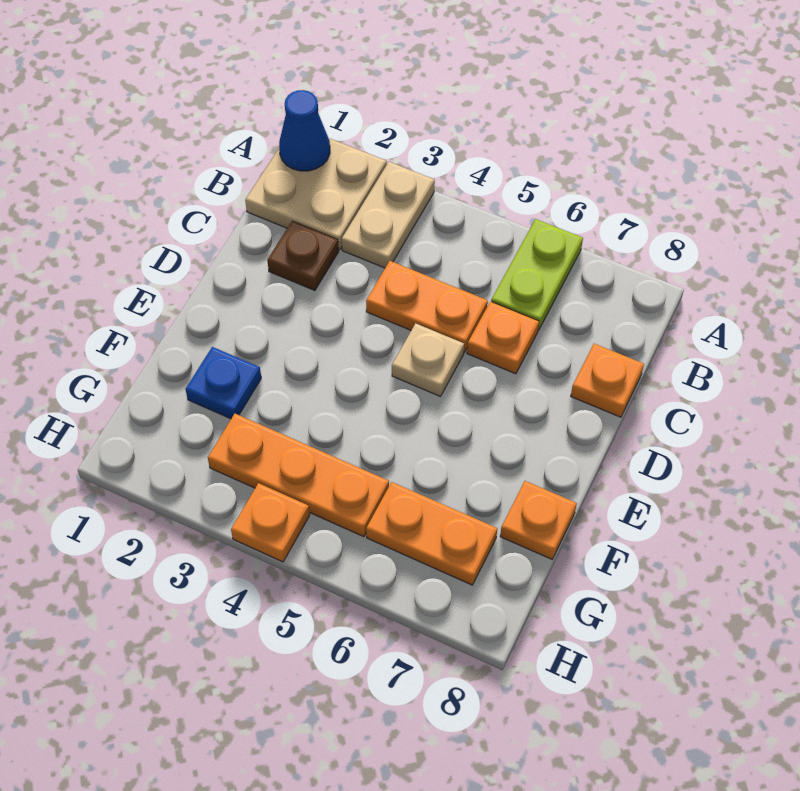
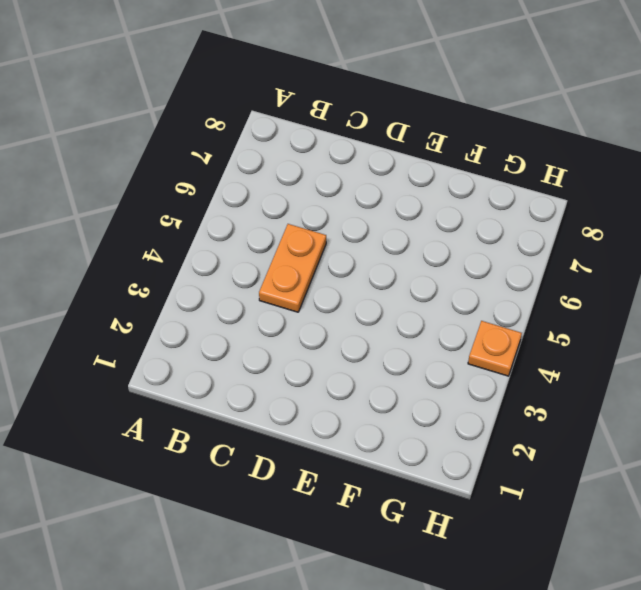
none -> tan plate A1:B2 level 1
none -> tan plate A3:B3 level 1
none -> lime plate A6:B6 level 1

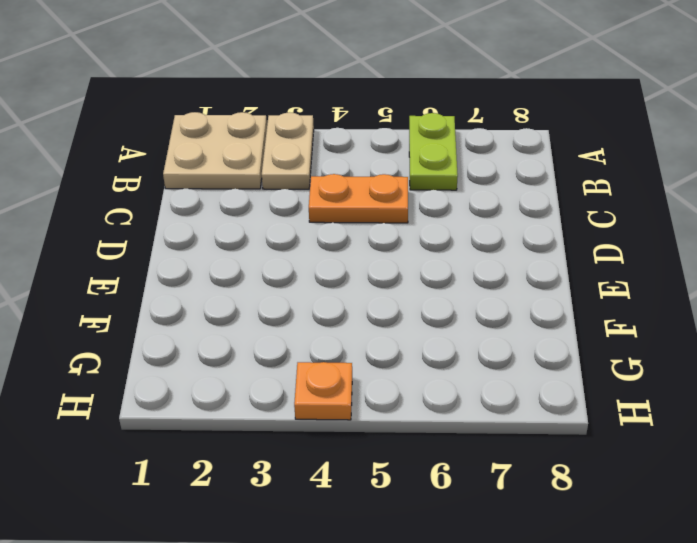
none -> brown plate C2 level 1
none -> orange plate C6 level 1
none -> orange plate C8 level 1

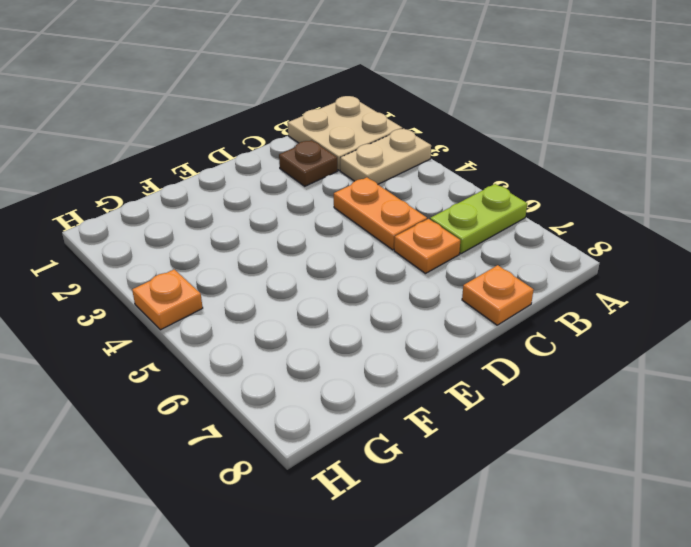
none -> tan plate D5 level 1
none -> blue plate F2 level 1
none -> orange plate F8 level 1

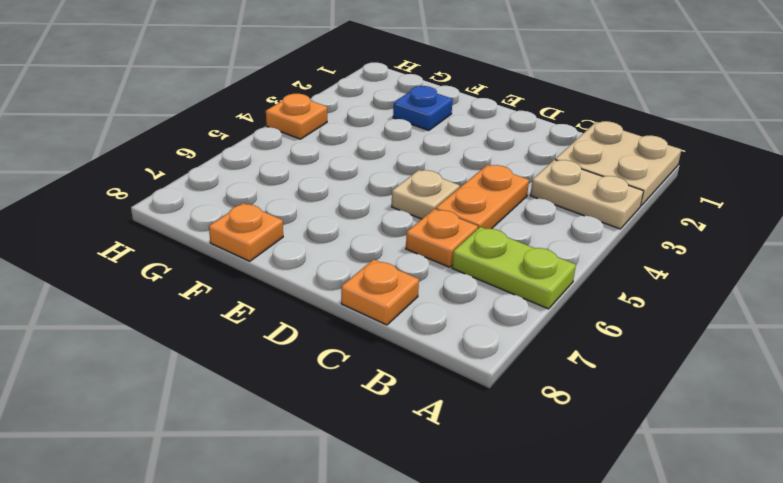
none -> brown plate C2 level 1
none -> orange plate G3:G5 level 1
none -> orange plate G6:G7 level 1

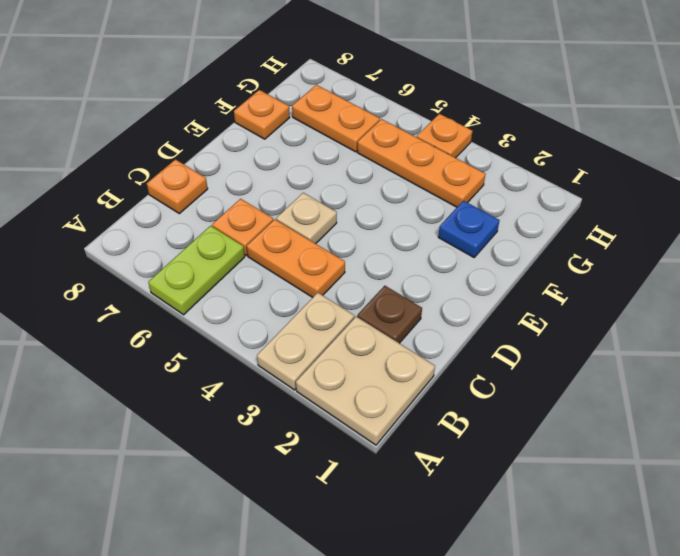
none -> blue cone A1 level 2

